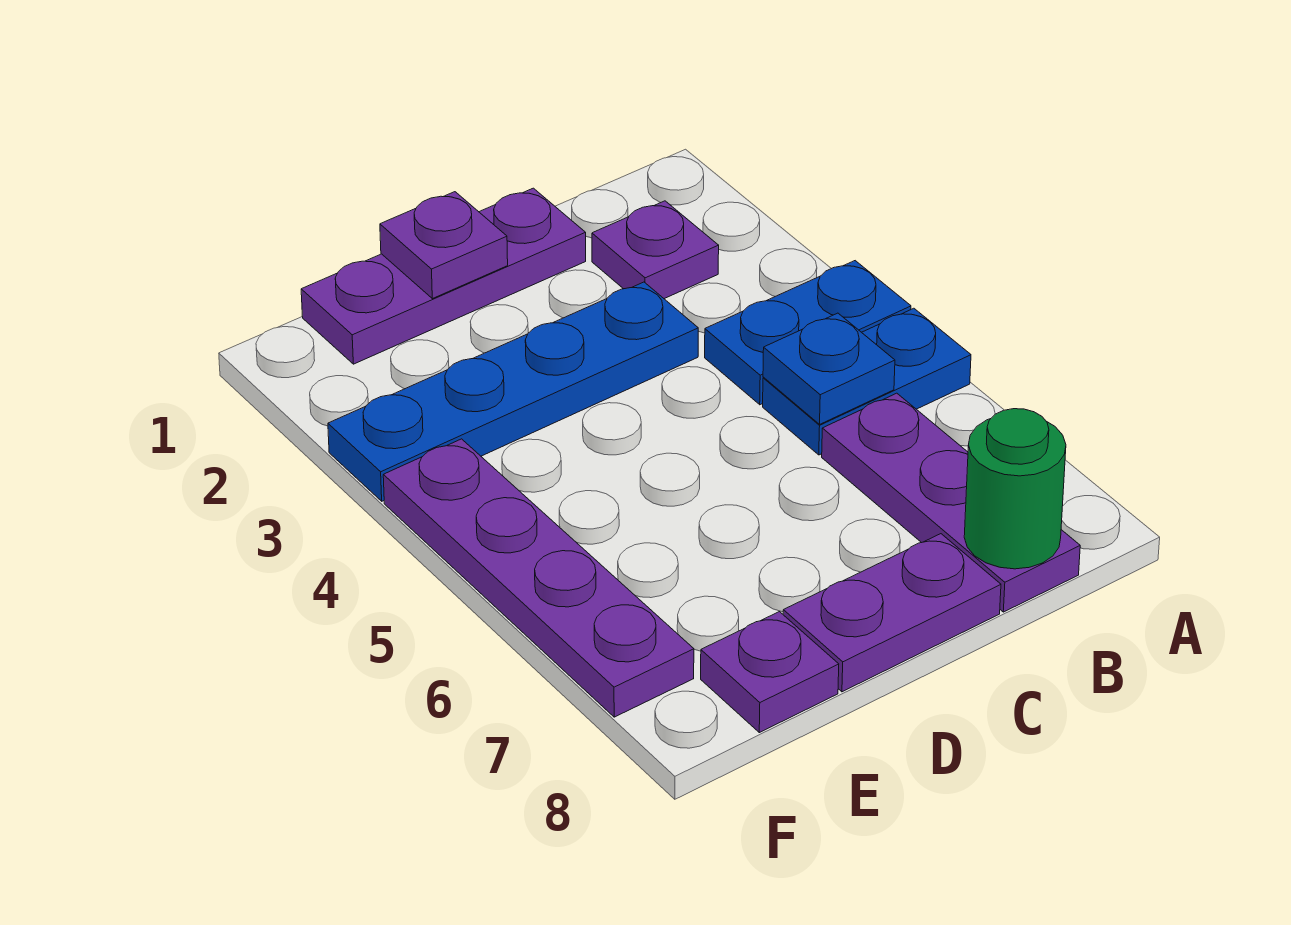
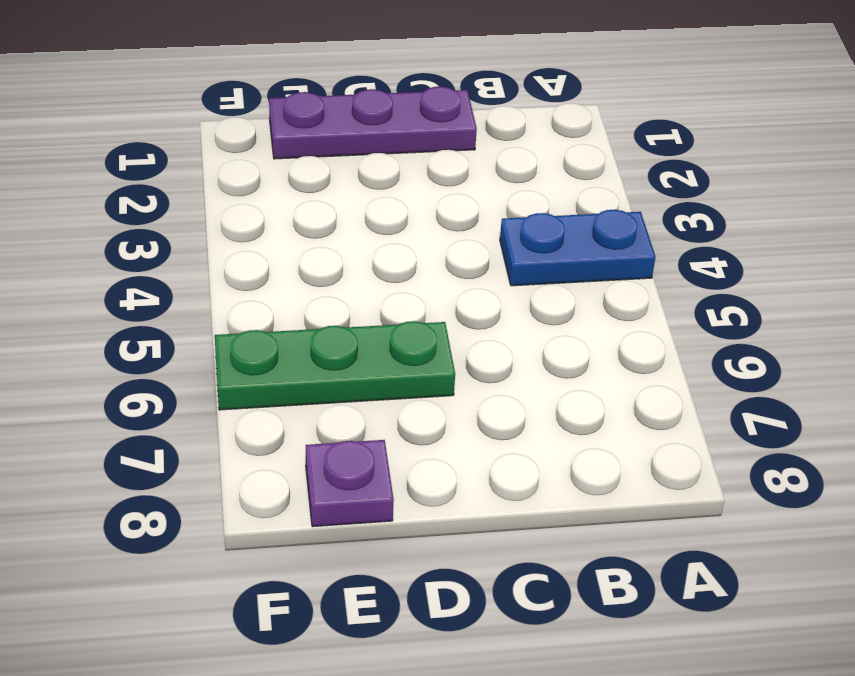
green plate D6:F6 level 1 -> purple plate F4:F7 level 1
none -> blue plate A5:B5 level 1
none -> purple plate B2 level 1
none -> purple plate B6:B8 level 1

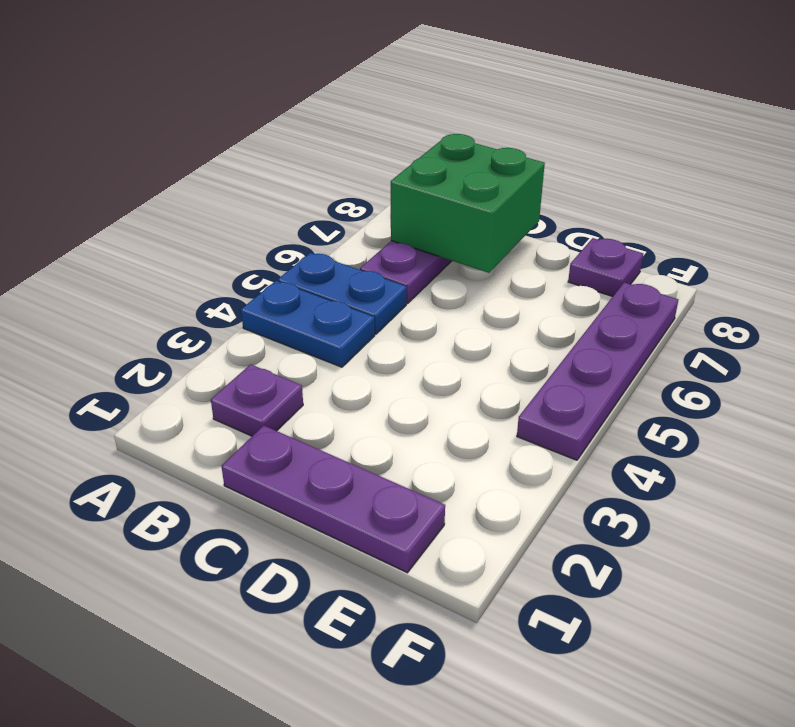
green brick B7:C8 level 2 -> green round brick B8 level 2
none -> blue plate C3:F3 level 1
none -> purple plate C8:D8 level 1
none -> blue plate B5 level 2

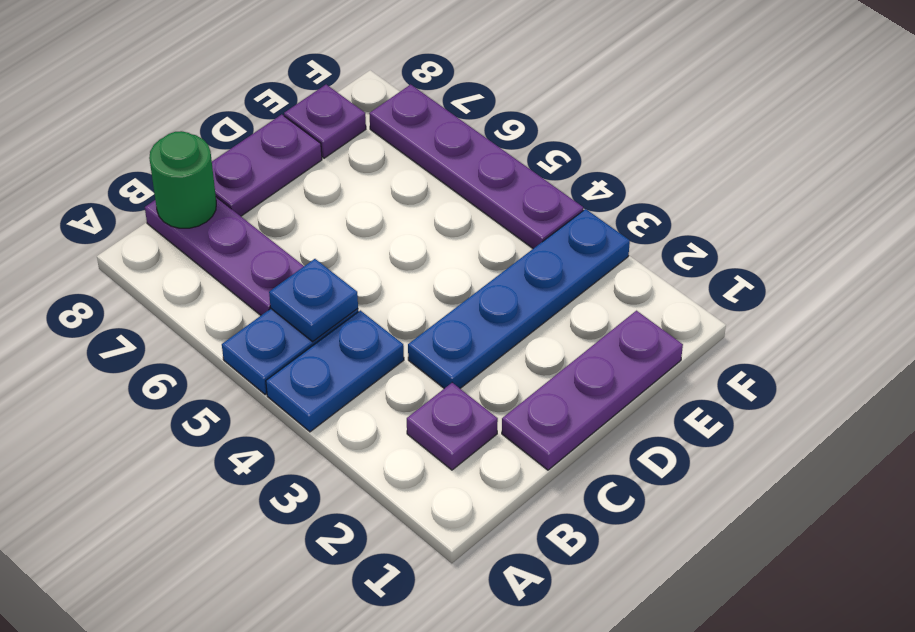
none -> purple plate D1 level 2

